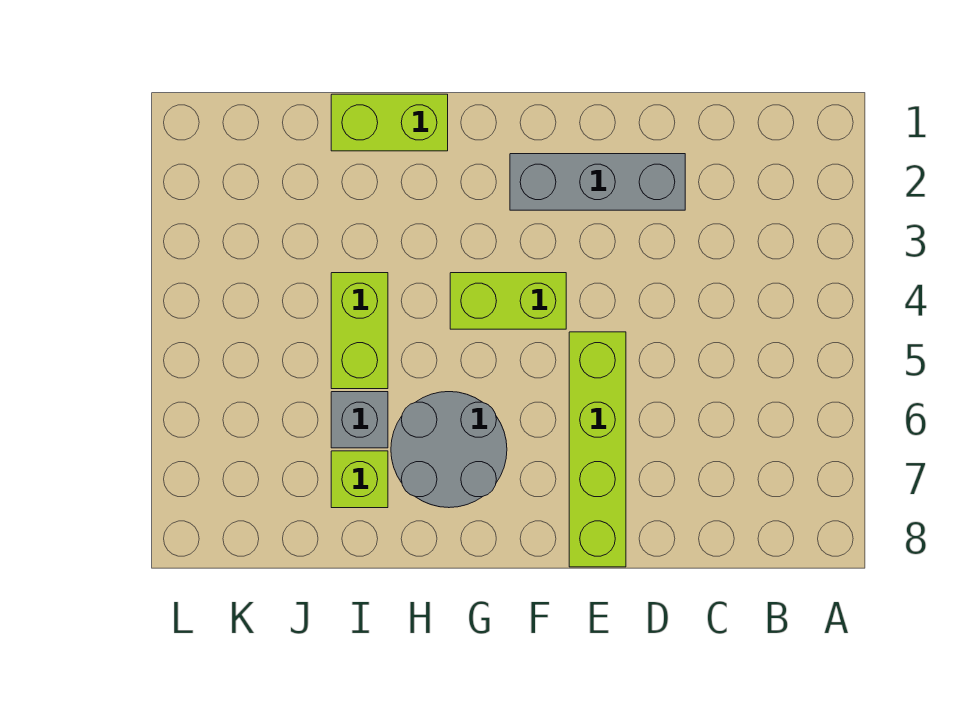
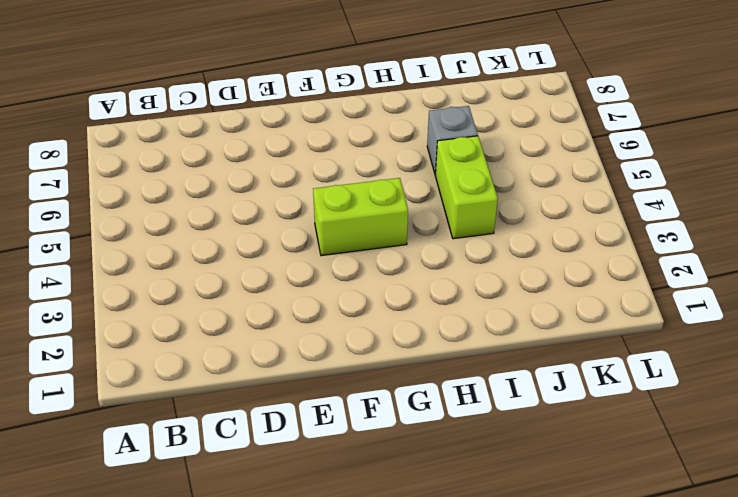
none -> grey brick D2:F2 level 1
none -> lime brick E5:E8 level 1

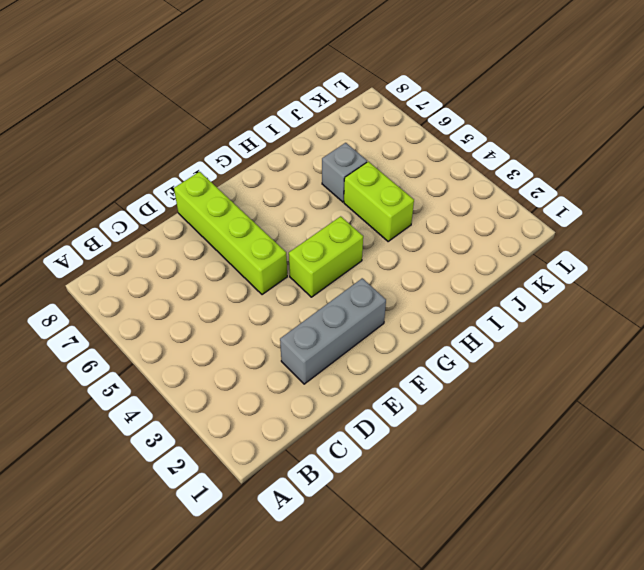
none -> grey round brick G6:H7 level 1
none -> lime brick H1:I1 level 1

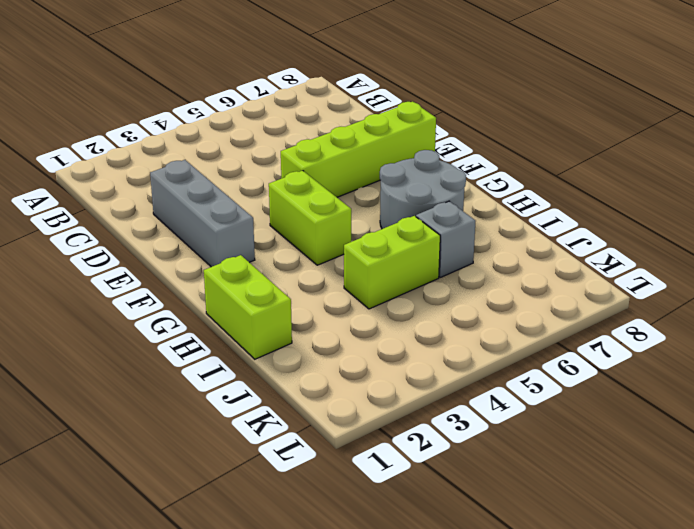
none -> lime brick I7 level 1

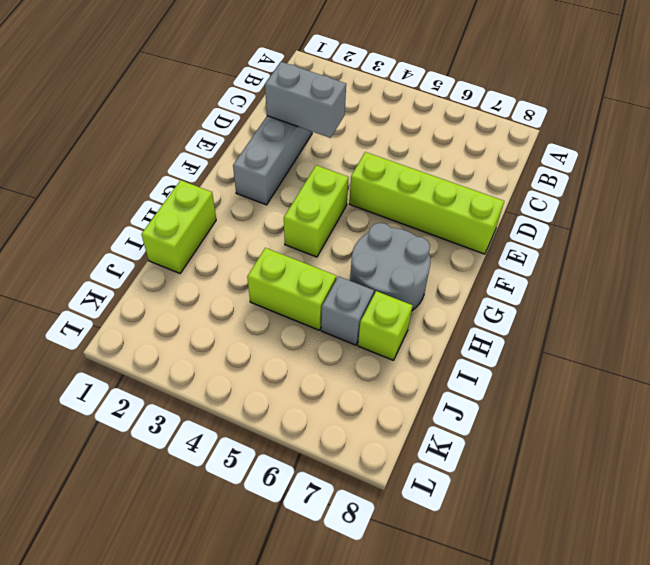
grey brick D2:D3 level 2 -> none

